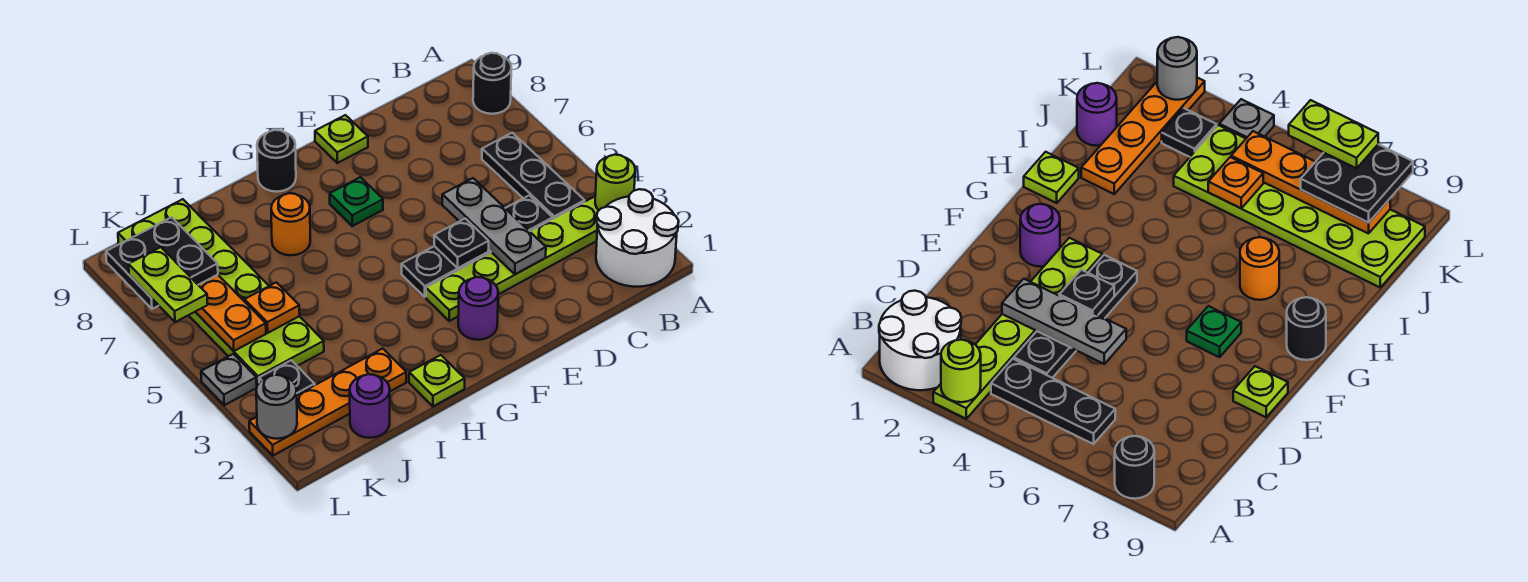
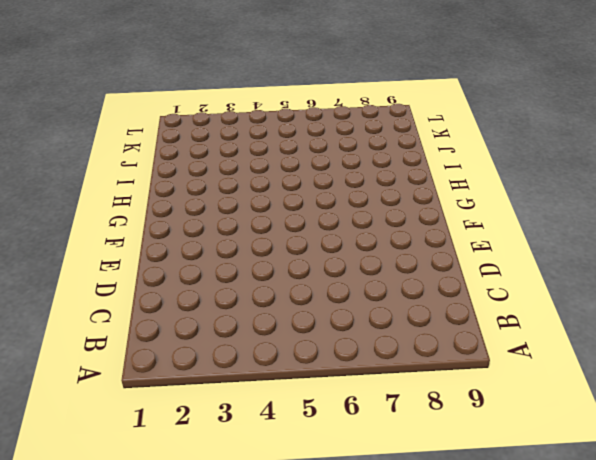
none -> white round brick A1:B2 level 1
none -> lime plate A3:F3 level 1
none -> black round brick A8 level 1

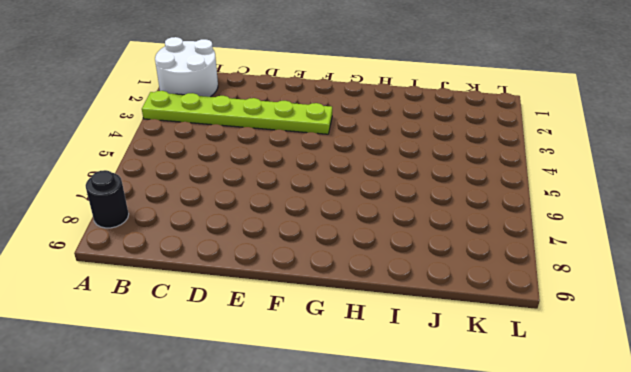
none -> black plate B4:B6 level 1
none -> black plate C4:F4 level 1
none -> lime plate E9 level 1

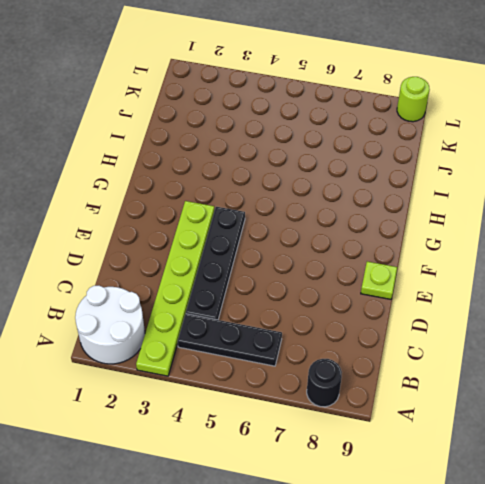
lime round brick L9 level 1 -> lime round brick A3 level 2
none -> purple round brick F2 level 1
none -> green plate F7 level 1
none -> black round brick G9 level 1

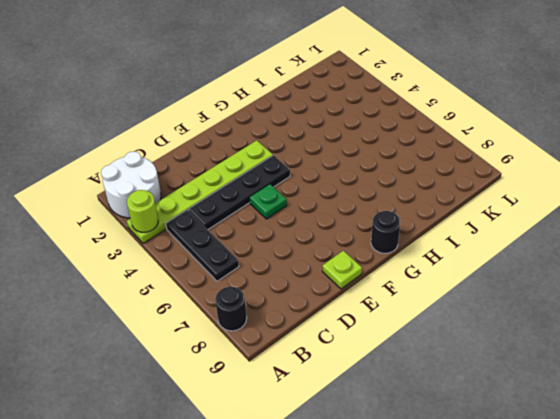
green plate E5 level 1 -> green plate F7 level 1
none -> purple round brick F2 level 1
none -> lime plate H1 level 1
none -> orange round brick H7 level 1

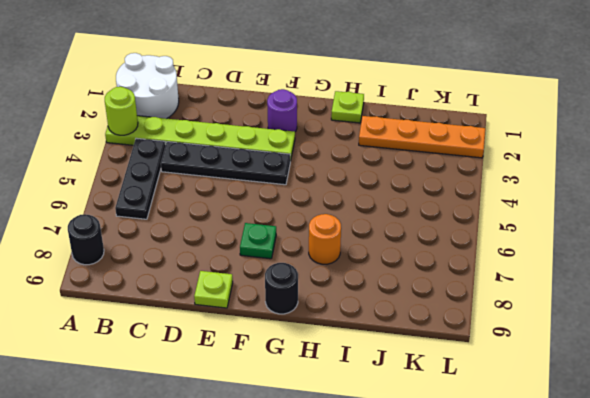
none -> purple round brick J1 level 1
none -> lime plate J4:K9 level 1
none -> black plate K3 level 1

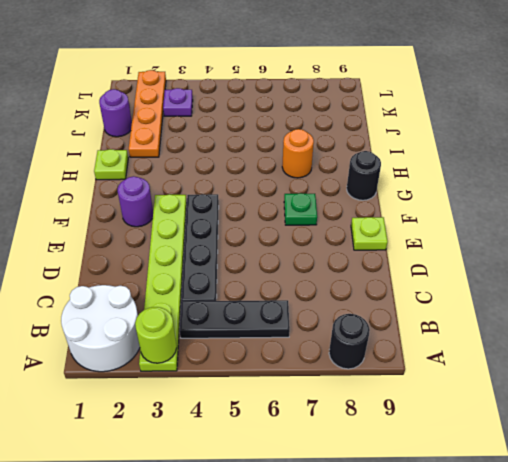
purple plate K3 level 1 -> black plate K3 level 1
none -> lime plate J4:K9 level 1
none -> grey plate L4 level 1
none -> grey plate D3:D5 level 2

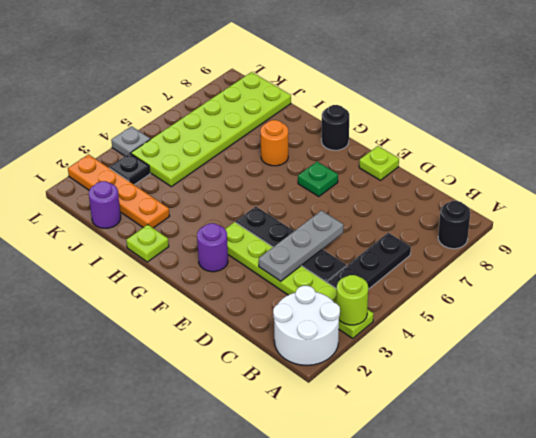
none -> black plate E4 level 2
none -> orange plate J5 level 2
none -> orange plate K5:K8 level 2

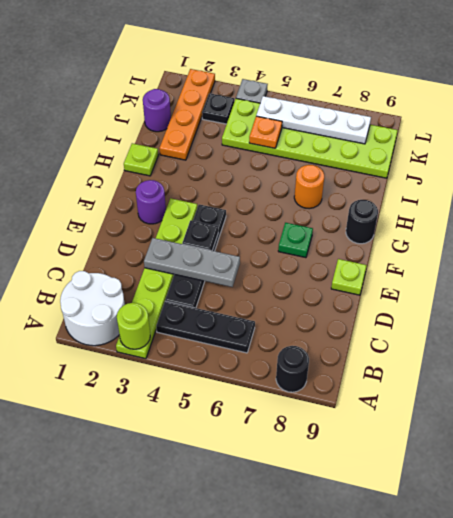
white plate K5:K8 level 2 -> orange plate K5:K8 level 2
none -> grey round brick L2 level 2
none -> black plate K7:L8 level 3
none -> lime plate L6:L7 level 4

